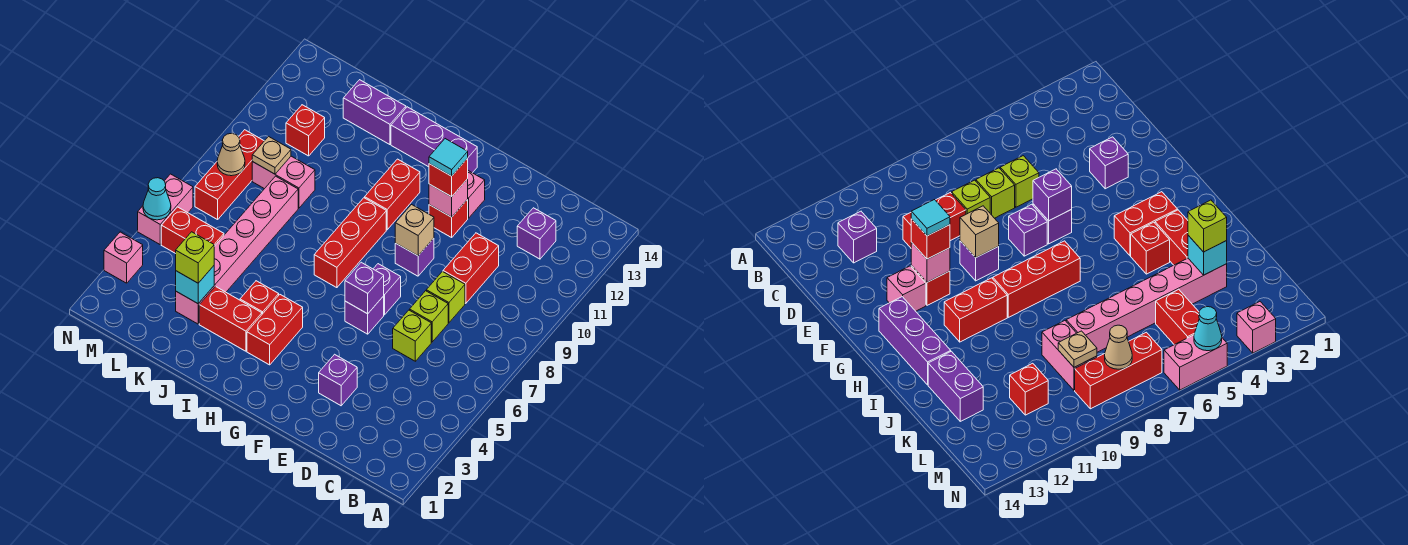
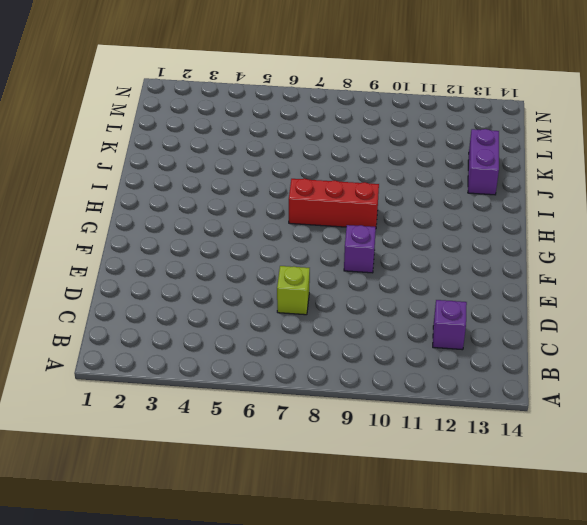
none -> lime brick D6 level 1
none -> lime brick D8 level 1
none -> red brick D9:D10 level 1
none -> purple brick E3 level 1

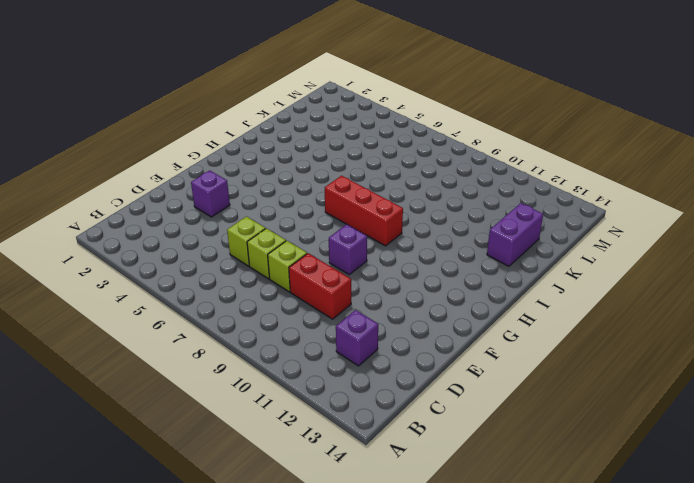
none -> purple brick F6 level 1
none -> purple brick F7 level 1
none -> red brick F11 level 1
none -> pink brick F12 level 1

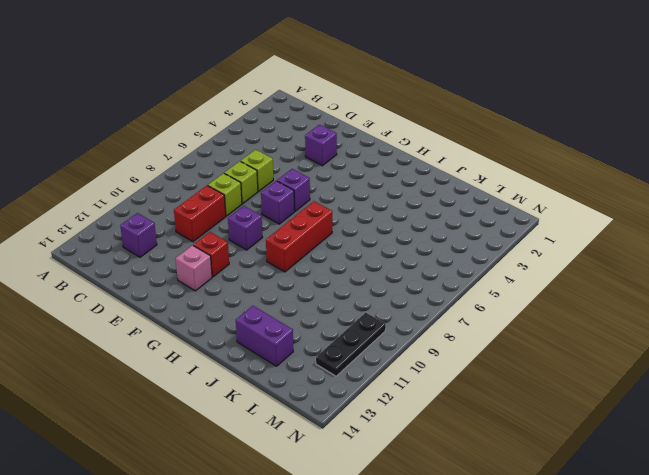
black plate M10:M12 level 1 -> none
none -> purple brick G13:I13 level 1
none -> red brick H3:H4 level 1
none -> red brick H10:H11 level 1
none -> red brick I3:J3 level 1

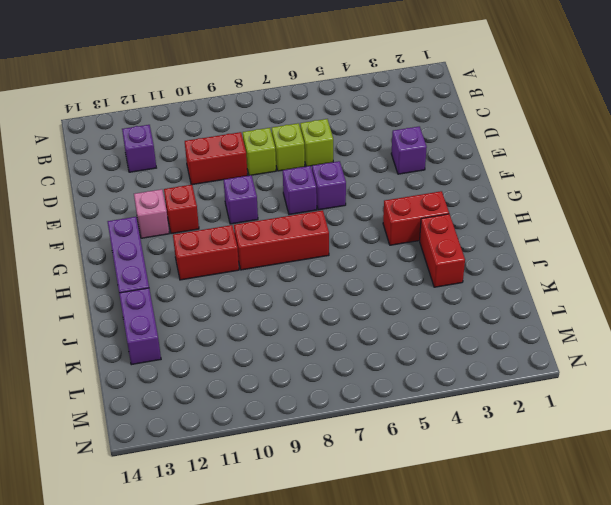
none -> red brick I4 level 1
none -> pink brick K3:K8 level 1
none -> pink brick K9:L9 level 1
none -> red brick L5:M5 level 1

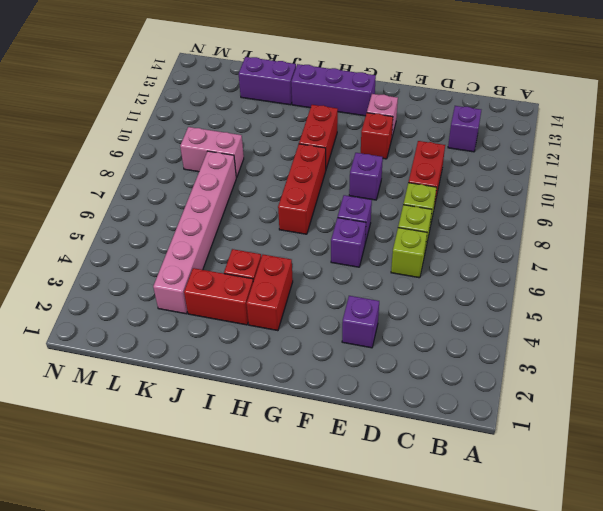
none -> red brick L5:M5 level 1
none -> red brick L11 level 1
none -> red brick M7:M9 level 1
none -> pink brick N3 level 1

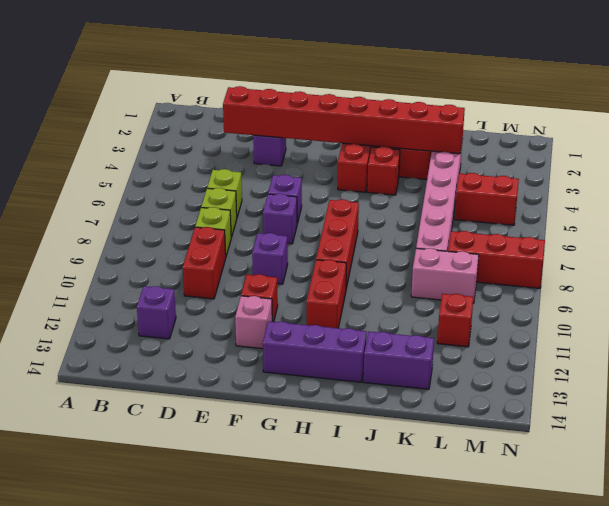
red brick D3:K3 level 2 -> cyan brick K3 level 2
red brick L8:N8 level 1 -> red brick M7:M9 level 1
none -> pink brick N3 level 1
none -> pink brick N5:N6 level 1
none -> purple brick F6 level 2
none -> tan brick F9 level 2

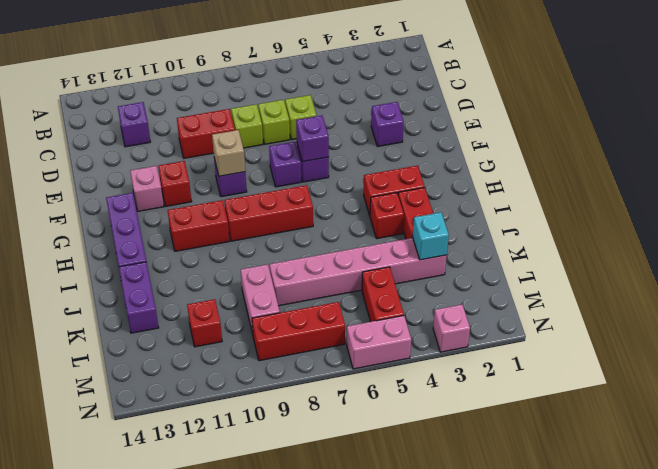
none -> pink brick F11 level 2
none -> tan plate L9 level 2
none -> tan cone M8 level 2
none -> cyan cone N5 level 2

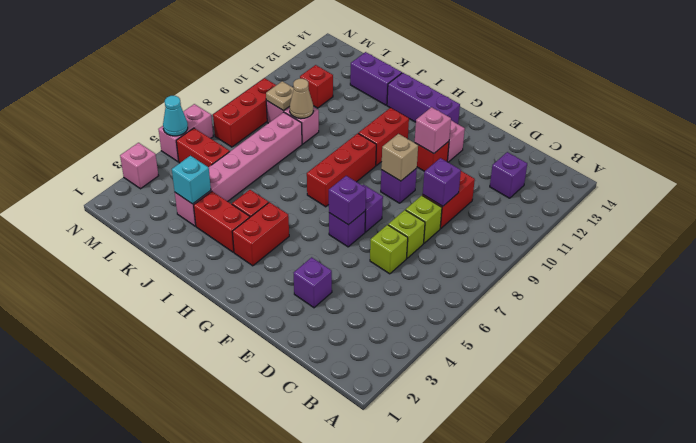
purple brick D9 level 2 -> none
tan cone K9 level 2 -> tan cone M8 level 2
none -> red brick F11 level 3
none -> lime brick K3 level 3
none -> cyan tile F11 level 4

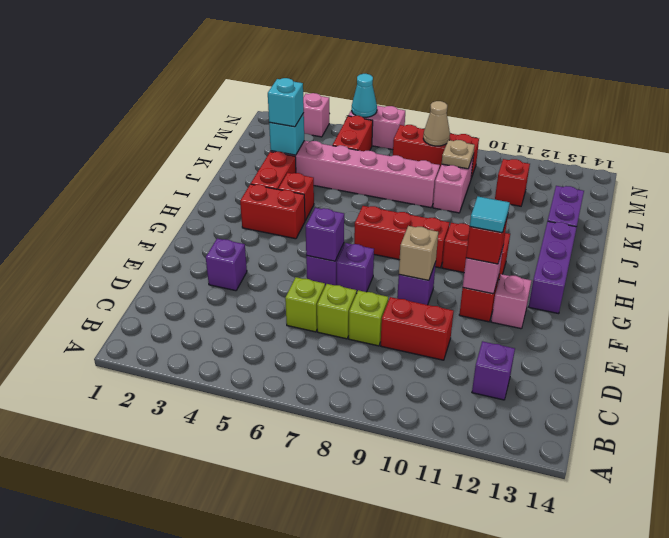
cyan brick K3 level 3 -> lime brick K3 level 3

